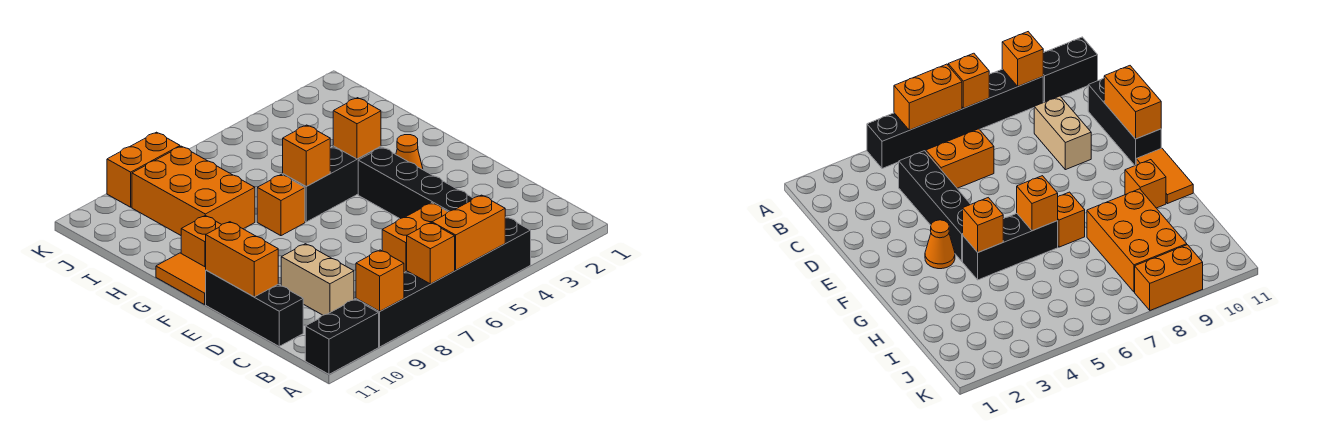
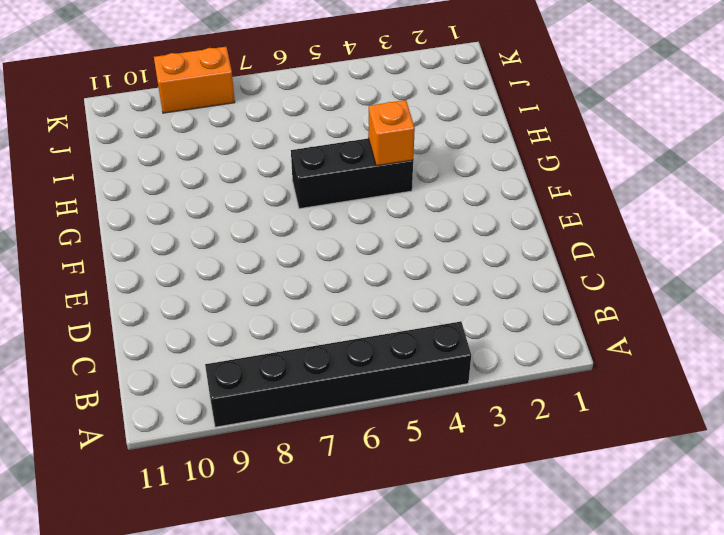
none -> black brick A10:A11 level 1
none -> black brick C4:F4 level 1
none -> orange brick C5:C6 level 1

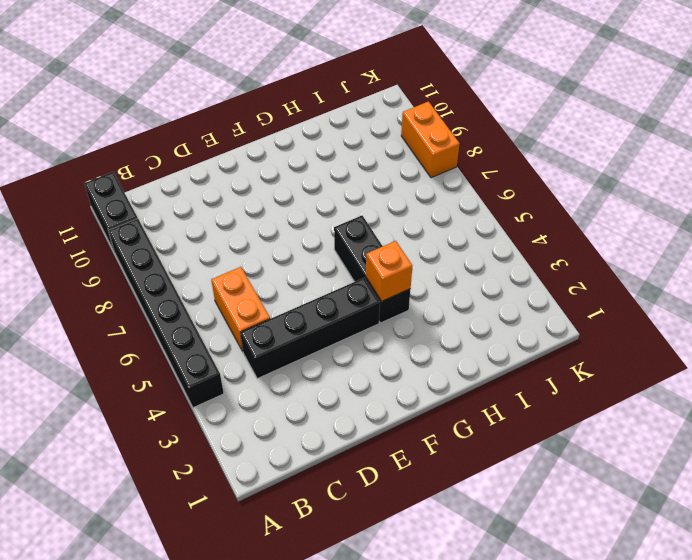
none -> tan brick C9:D9 level 1
none -> black brick C11:E11 level 1
none -> orange cone F3 level 1

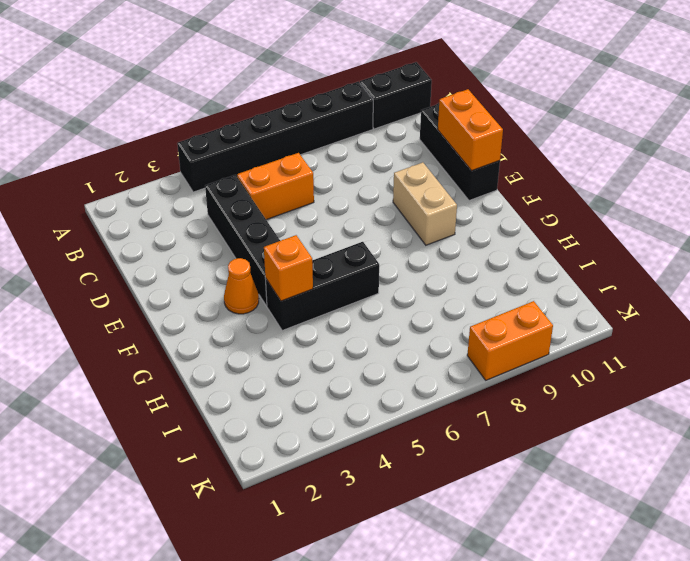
tan brick E9:F9 level 1 -> tan brick C9:D9 level 1
none -> orange tile F11:G11 level 1
none -> orange brick G7 level 1
none -> orange brick G10 level 1

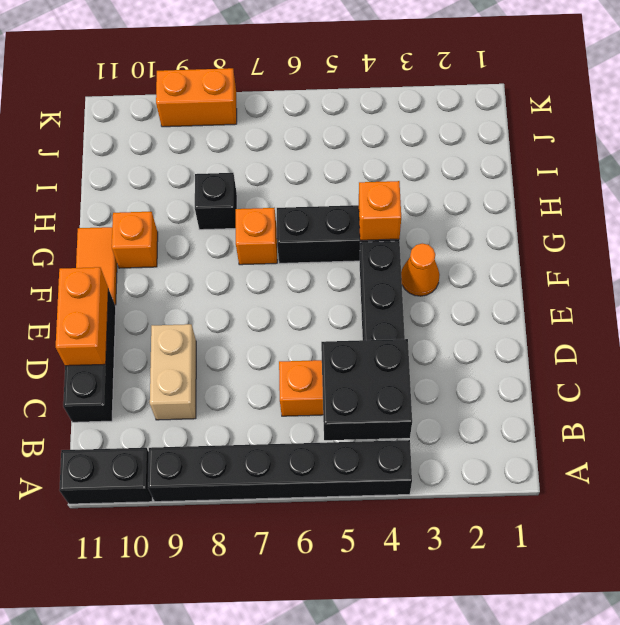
black brick B4:C5 level 2 -> none
black brick H8 level 1 -> orange brick H8:J9 level 1
none -> orange brick A5:A6 level 2
none -> orange brick A7 level 2
none -> orange brick A9 level 2

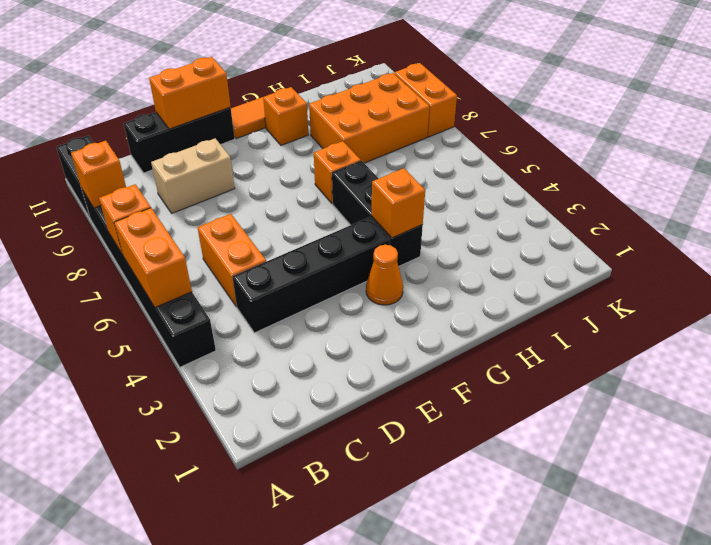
none -> orange brick G6 level 2

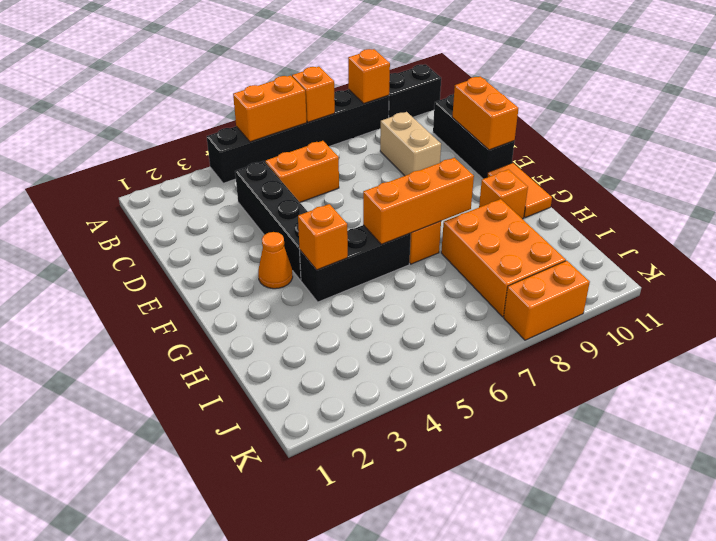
orange brick G6:G8 level 2 -> orange brick G6 level 2

